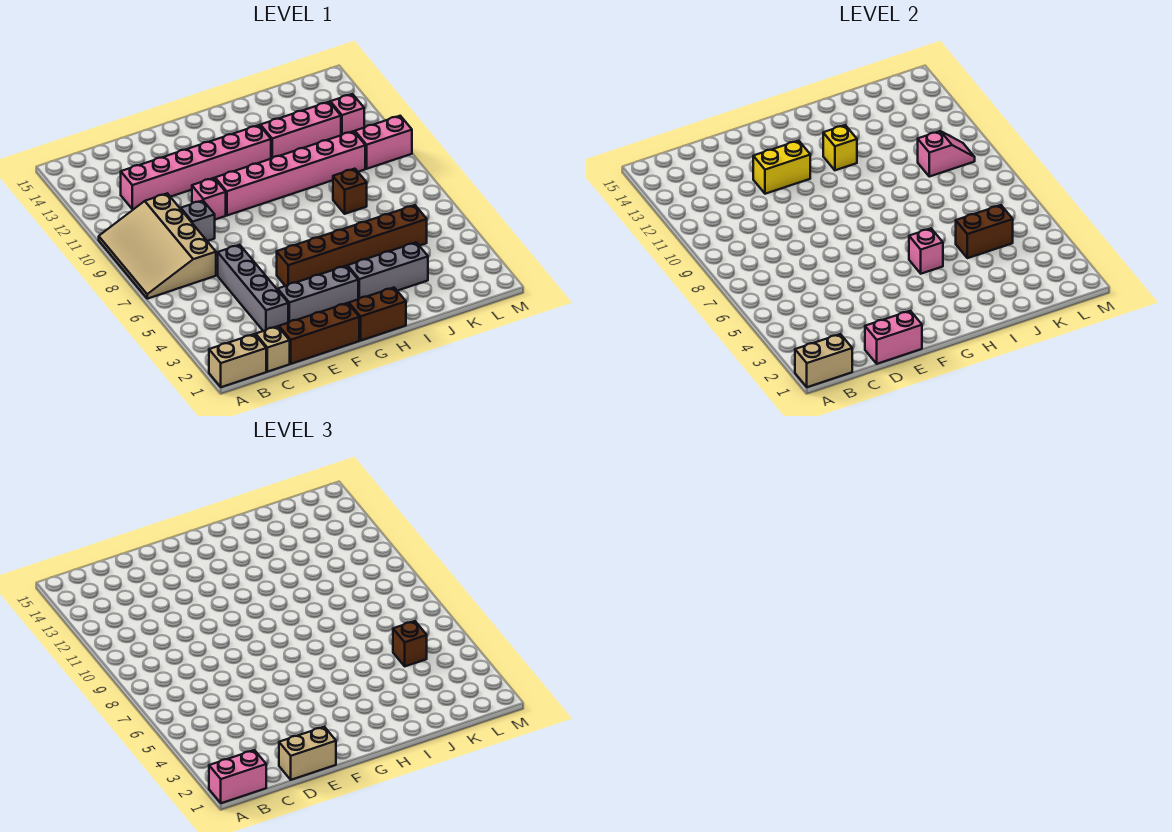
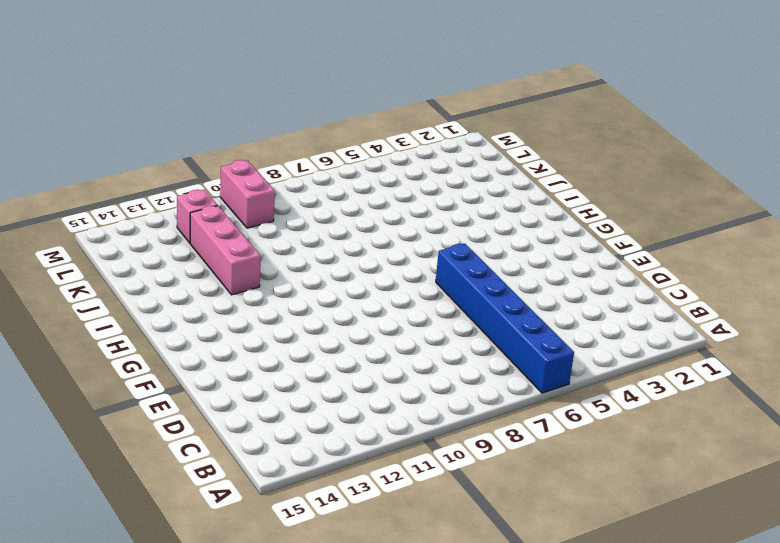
blue brick A6:F6 level 1 -> grey brick D3:D6 level 1
none -> tan brick A1:B1 level 1
none -> tan slope A7:C10 level 1 top C
none -> tan brick C1 level 1

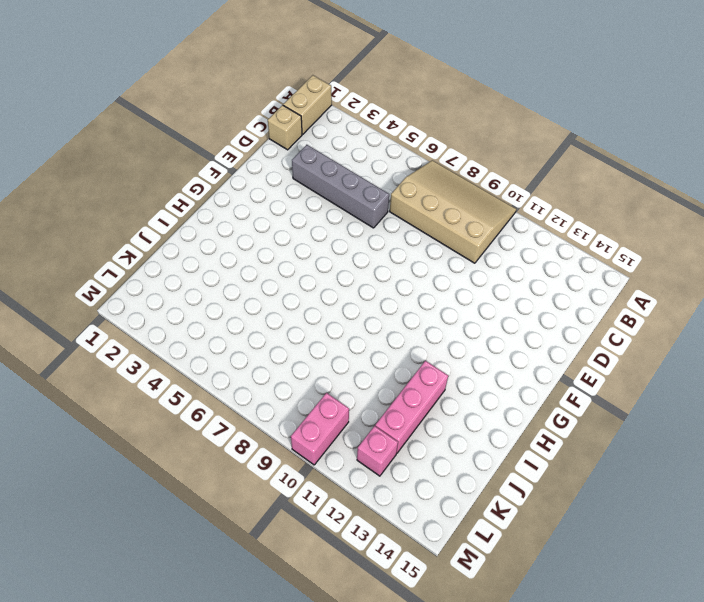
none -> pink brick C12:H12 level 1
none -> brown brick D1:F1 level 1
none -> grey brick D9 level 1

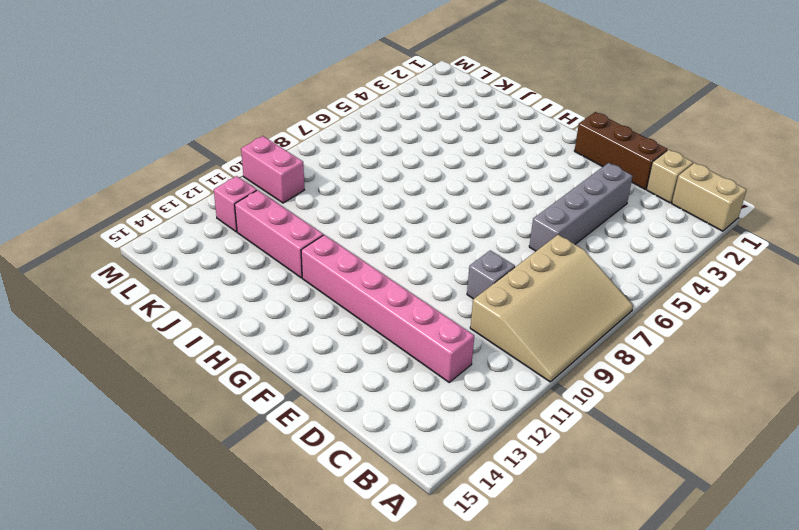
none -> grey brick E3:G3 level 1
none -> pink brick E10 level 1
none -> brown brick F5:K5 level 1

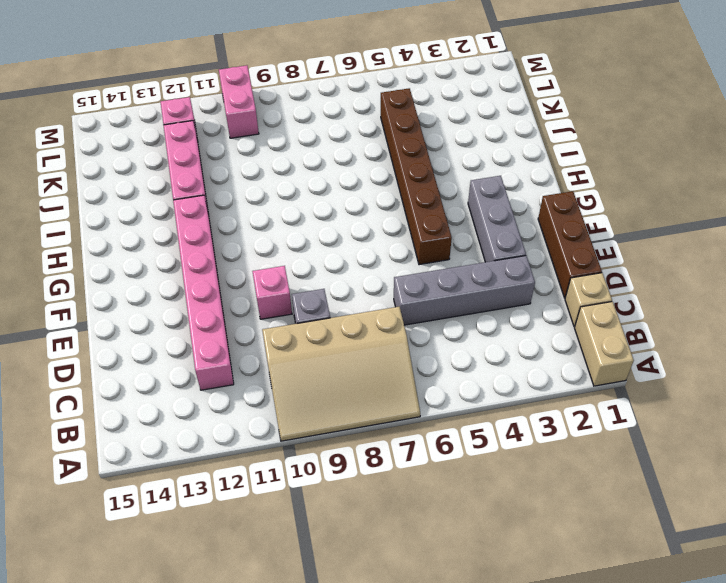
none -> pink brick F10:K10 level 1
none -> brown brick G1:H1 level 1
none -> grey brick H3:J3 level 1

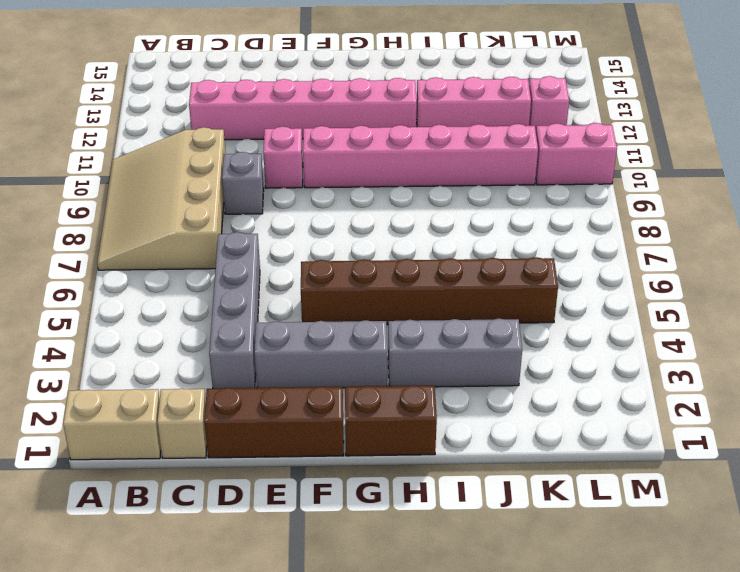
none -> brown brick J8 level 1
none -> tan brick A1:B1 level 2
none -> pink brick D1:E1 level 2

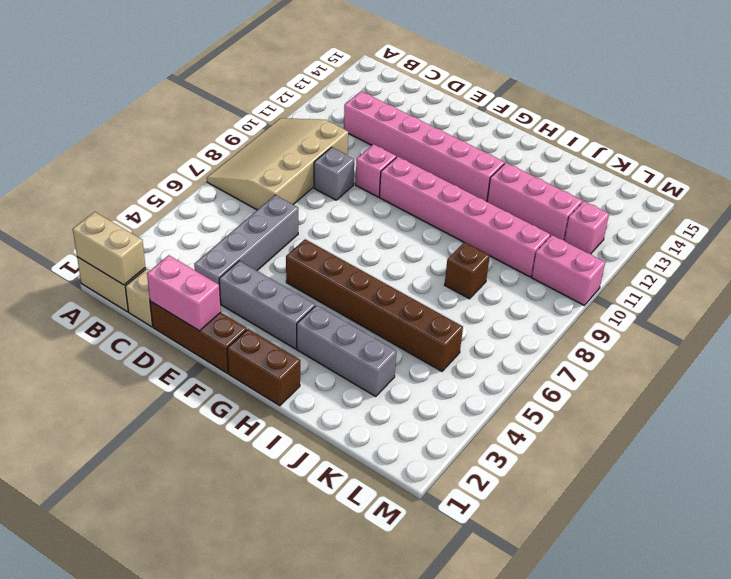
none -> yellow brick E12:F12 level 2
none -> pink brick H5 level 2
none -> yellow brick H12 level 2

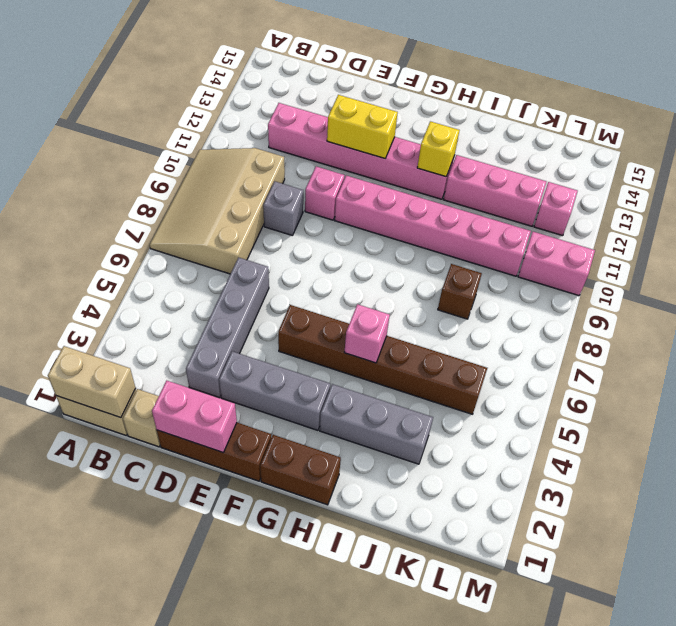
none -> brown brick J5:K5 level 2
none -> pink slope K10:L10 level 2 top K
none -> pink brick A1:B1 level 3

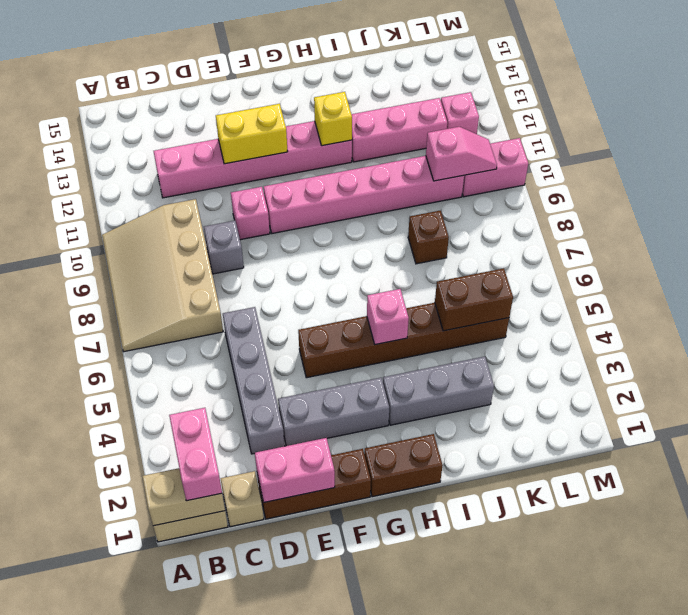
pink brick B1:B2 level 3 -> pink brick A1:B1 level 3
none -> tan brick D1:E1 level 3
none -> brown brick K5 level 3

